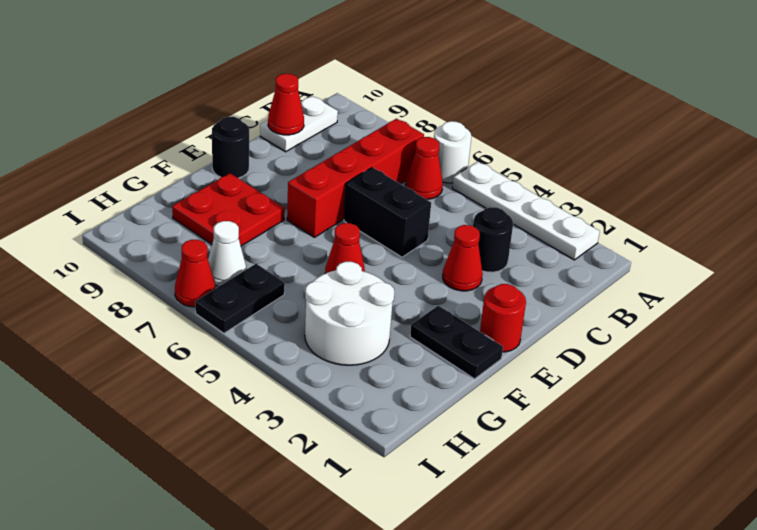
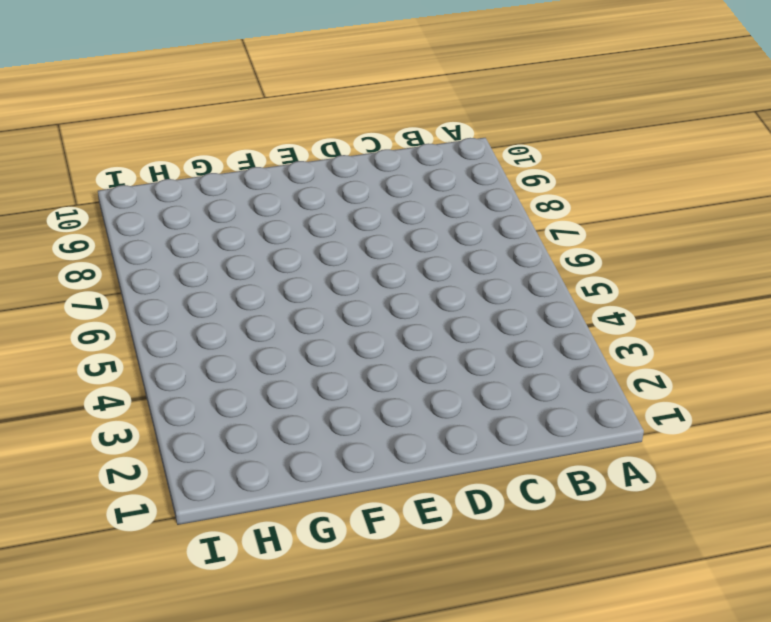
none -> white plate A2:A5 level 1
none -> white round brick A6 level 1
none -> red cone B6 level 1

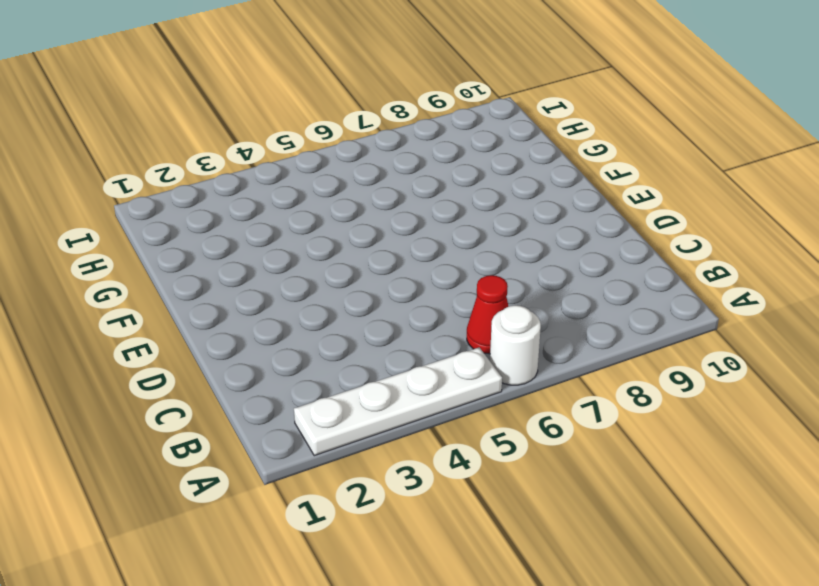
none -> red brick B7:E7 level 1
none -> white plate B10:C10 level 1
none -> black round brick C3 level 1

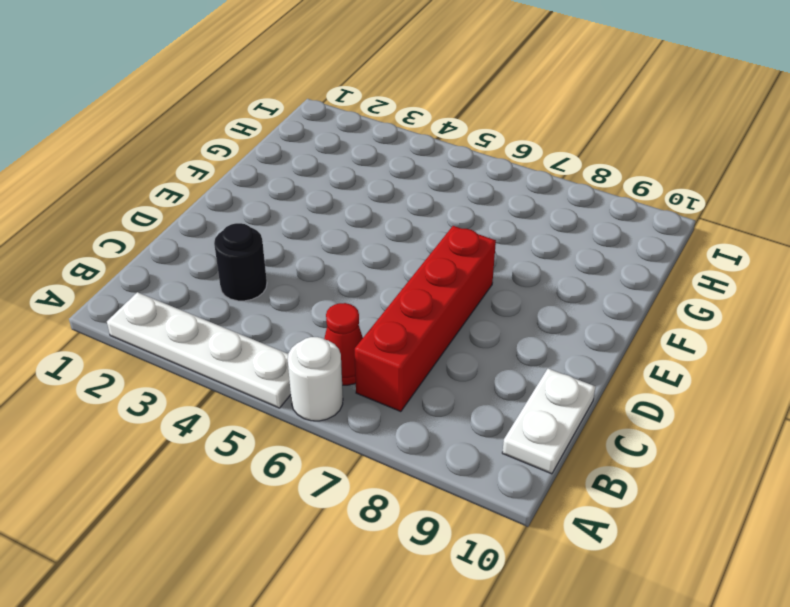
none -> red cone D3 level 1
none -> black brick D5:D6 level 1
none -> red round brick E1 level 1

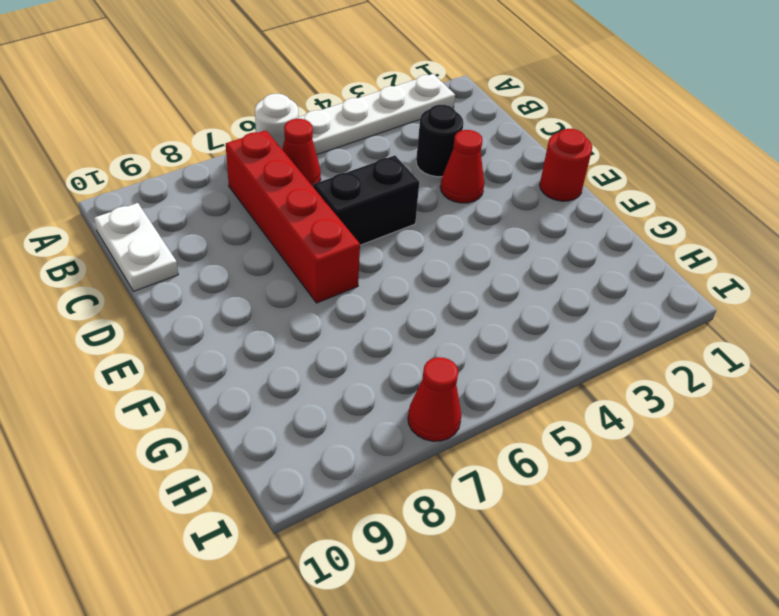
none -> black round brick E10 level 1
none -> black plate F1:F2 level 1
none -> red cone F5 level 1

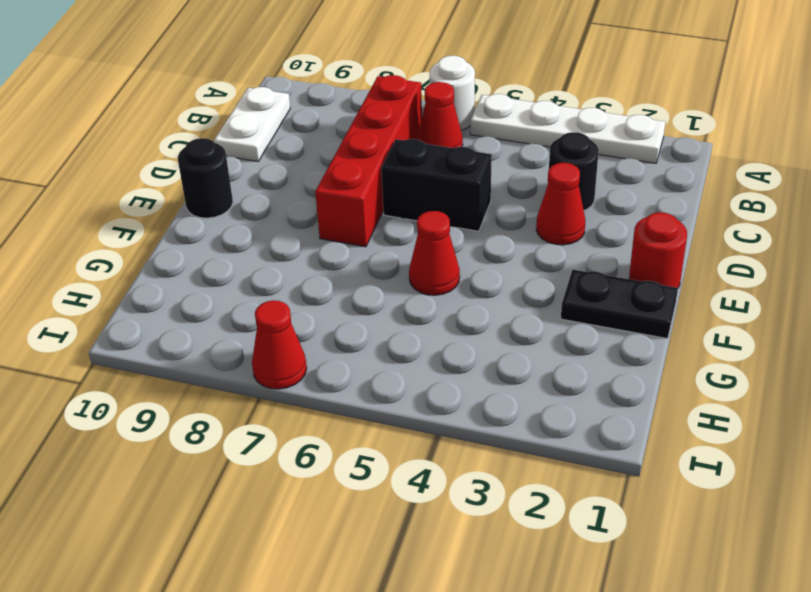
none -> red plate F8:G9 level 1
none -> white round brick G3:H4 level 1
none -> black plate H6:I6 level 1

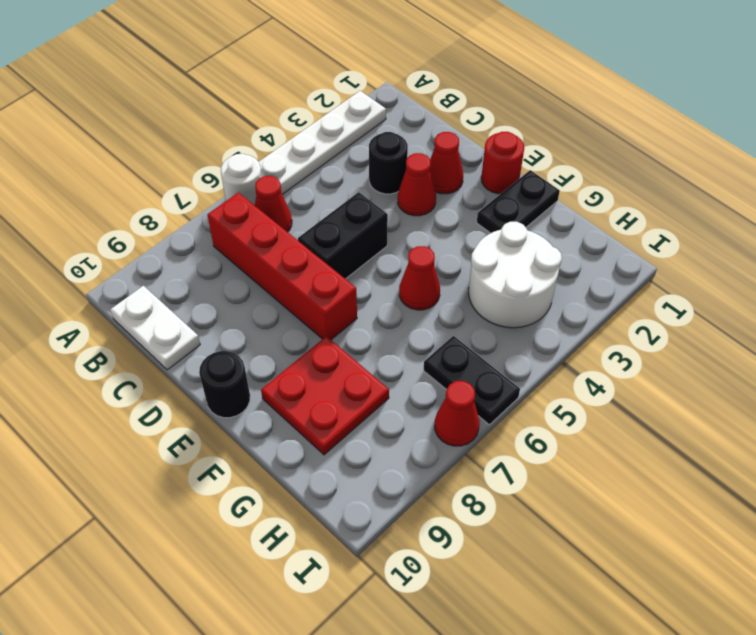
red cone D2 level 1 -> red cone C10 level 2
none -> white cone H7 level 1

